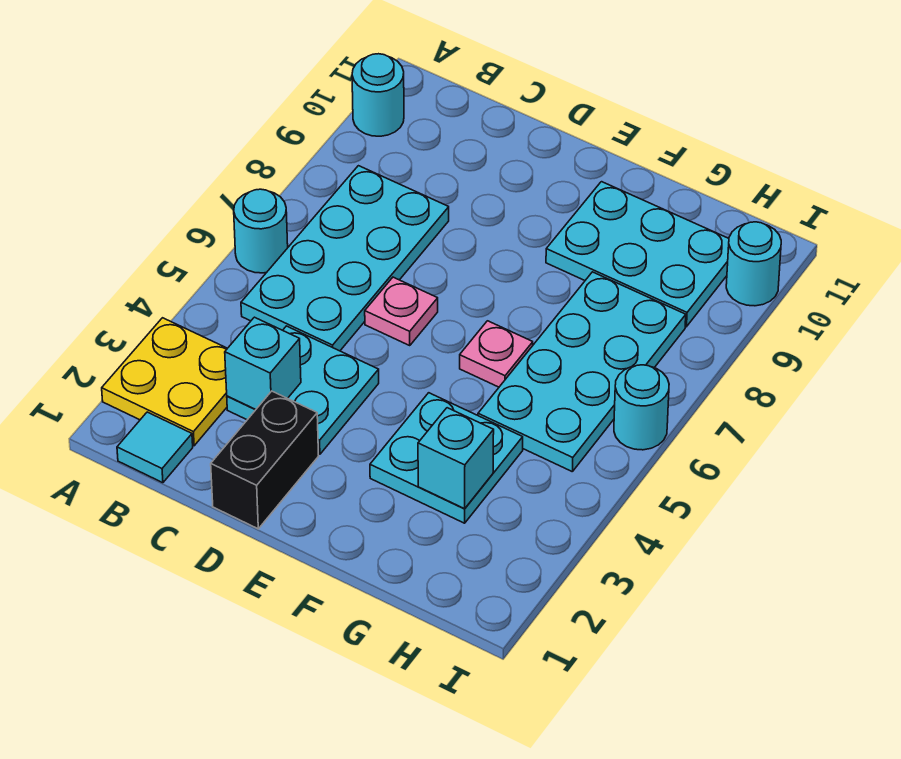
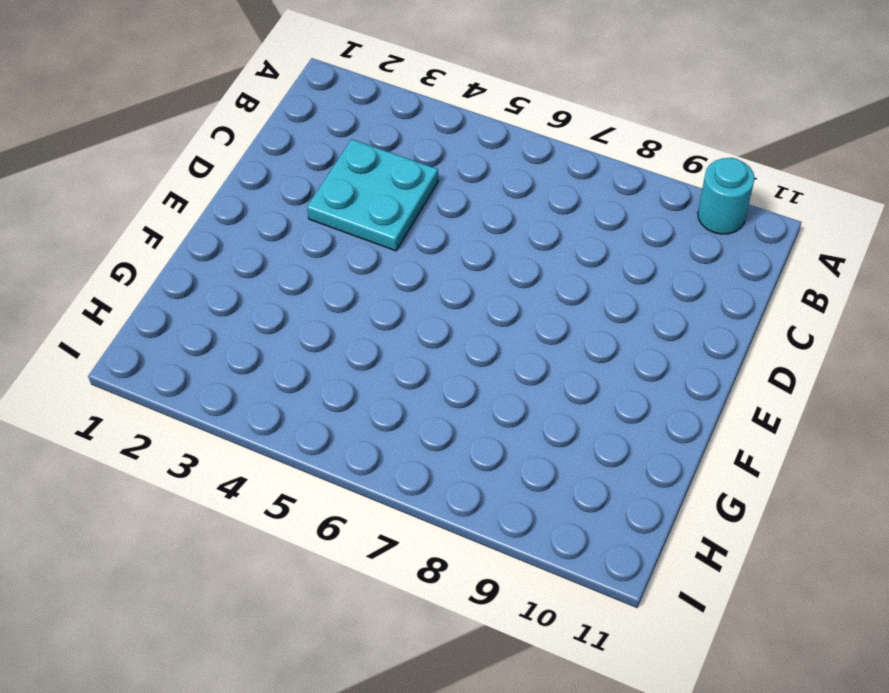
none -> yellow plate A2:B3 level 1
none -> cyan round brick A6 level 1
none -> cyan tile B1 level 1

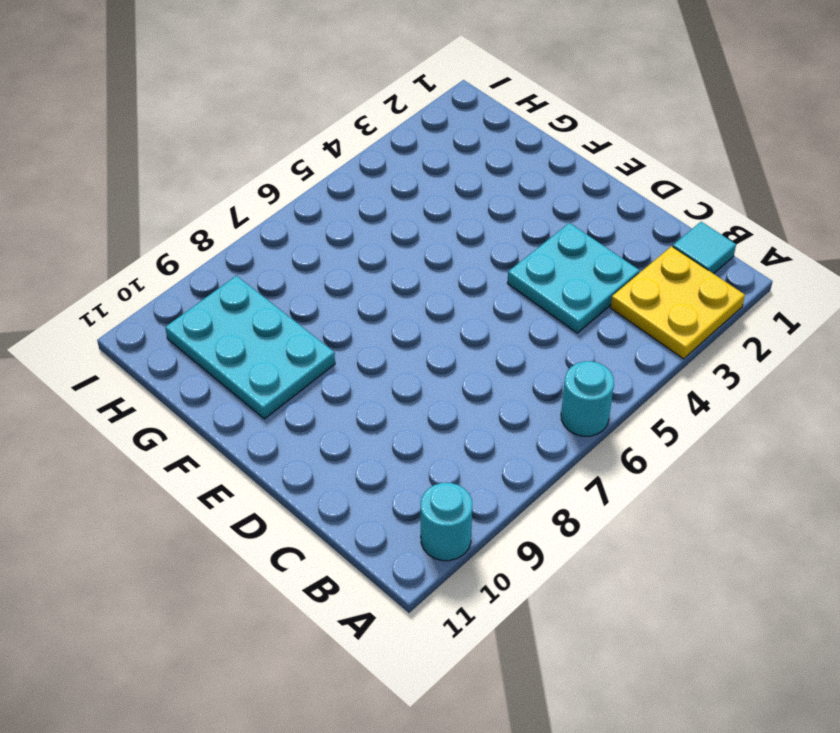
none -> cyan plate B5:C8 level 1
none -> black brick D1:D2 level 1
none -> pink plate D6 level 1

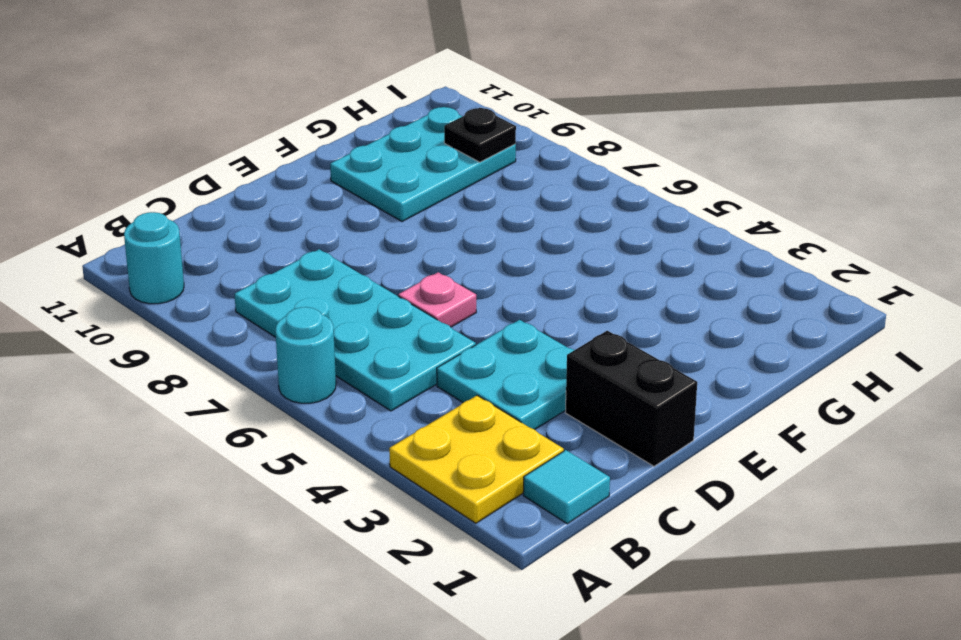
black plate H9 level 2 -> none
none -> cyan plate F3:G4 level 1
none -> pink plate F6 level 1
none -> cyan plate G5:H8 level 1

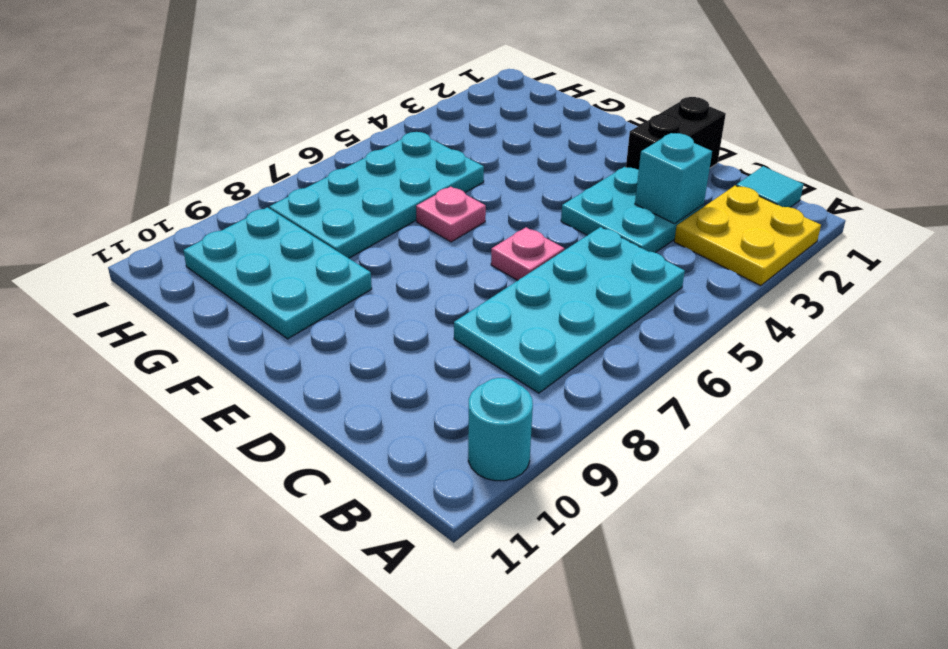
none -> cyan round brick A6 level 1
none -> cyan plate F3:G4 level 1
none -> cyan round brick I6 level 1

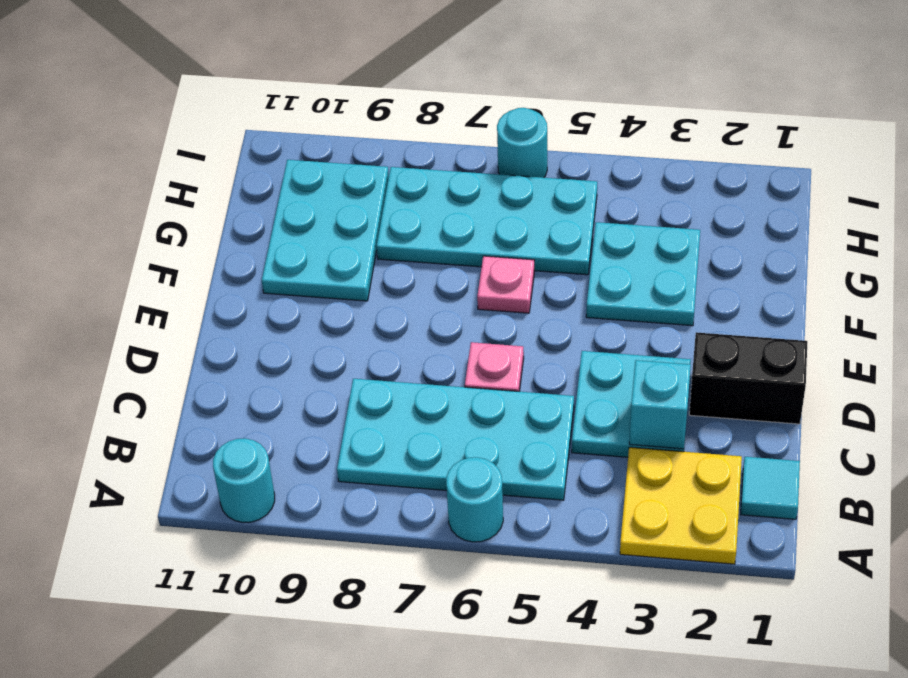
none -> cyan round brick I10 level 1
none -> cyan brick G3 level 2

